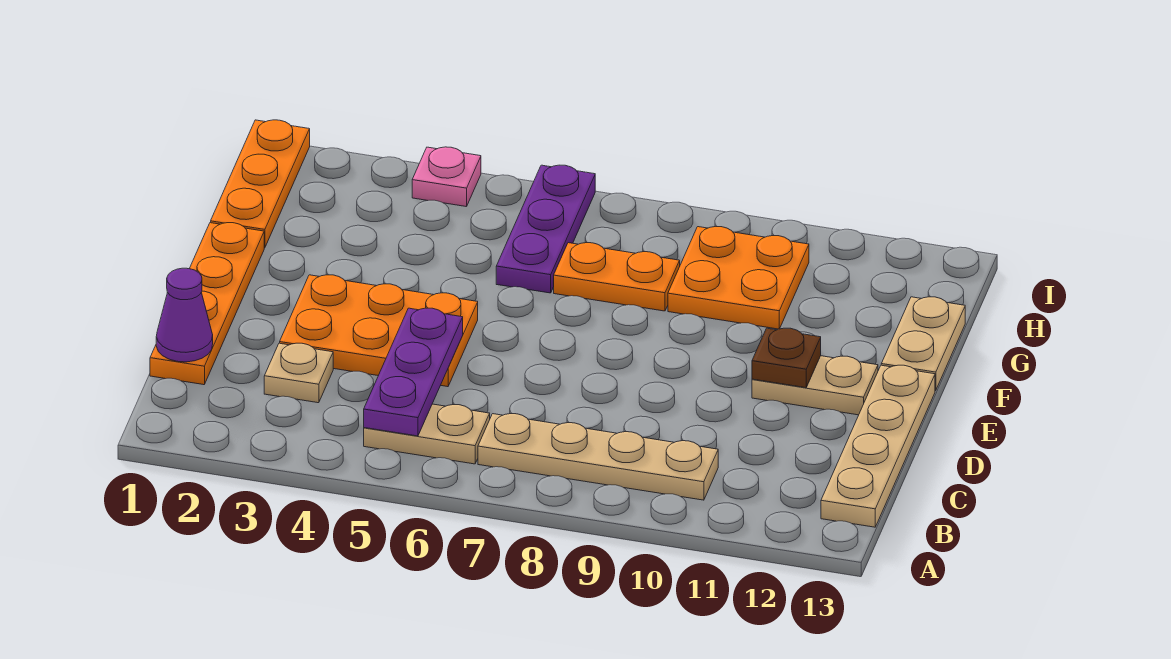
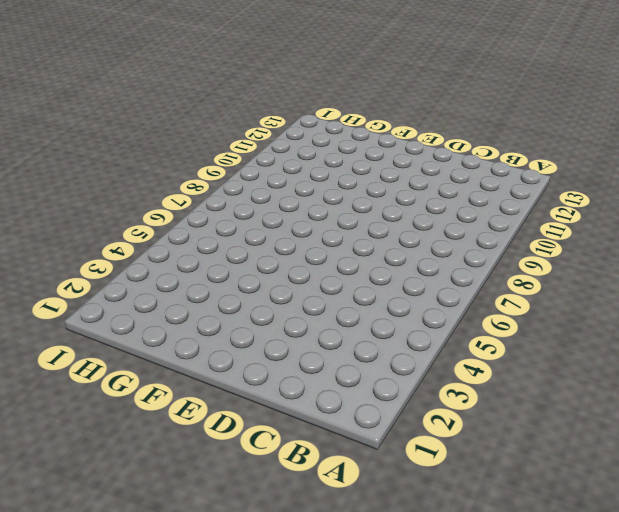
none -> tan plate B5:B6 level 1
none -> tan plate B7:B10 level 1
none -> tan plate B13:E13 level 1

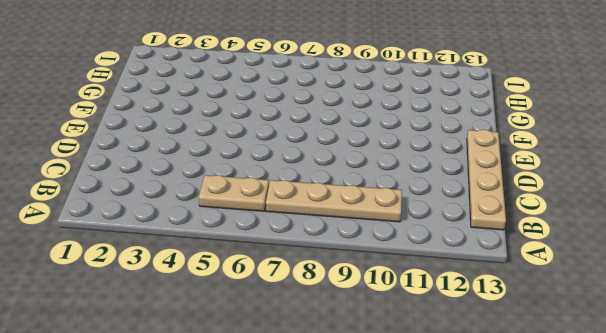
none -> orange plate C1:F1 level 1
none -> tan plate C3 level 1
none -> orange plate D3:E5 level 1

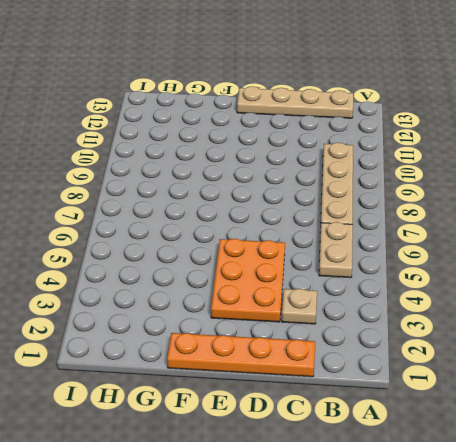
none -> tan plate E11:E12 level 1
none -> tan plate F13:G13 level 1
none -> orange plate G1:I1 level 1

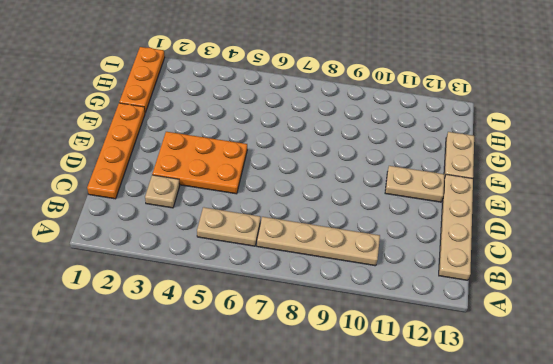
none -> purple plate G6:I6 level 1
none -> orange plate G7:G8 level 1
none -> orange plate G9:H10 level 1

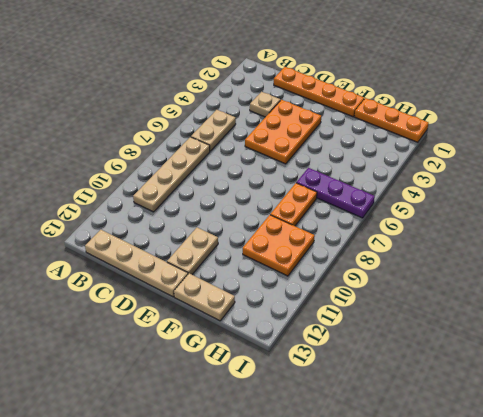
none -> pink plate I4 level 1
none -> purple plate B5:D5 level 2
none -> purple cone C1 level 2

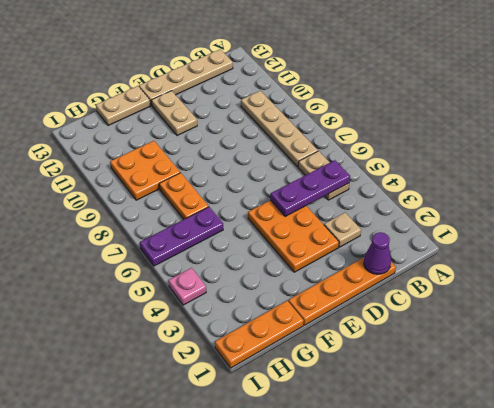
none -> brown plate E11 level 2

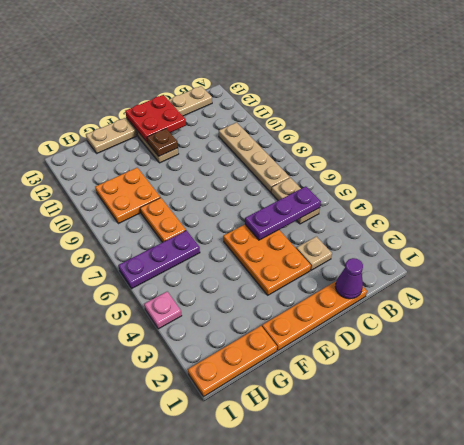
red plate D12:E13 level 2 -> none

